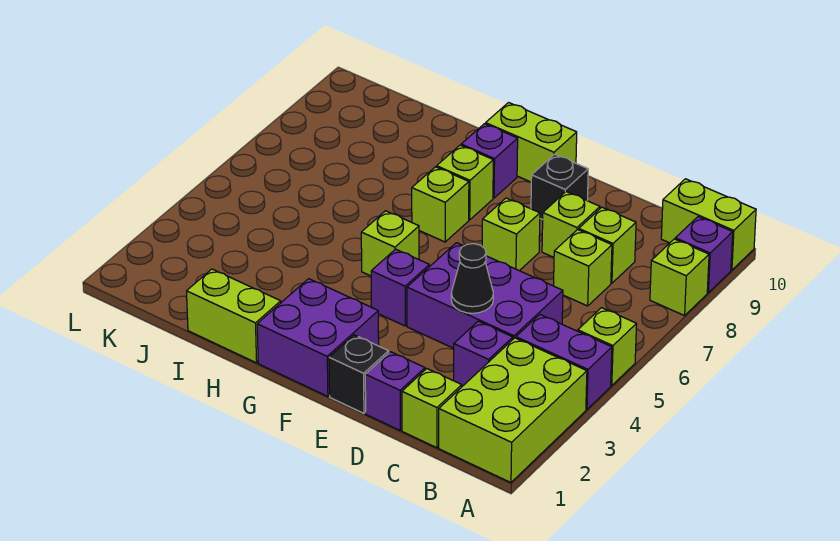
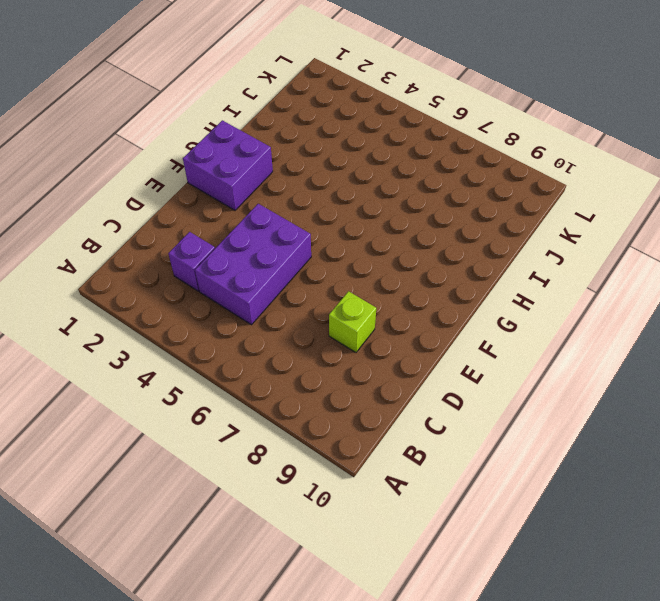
none -> lime brick A1:B3 level 1
none -> purple brick A4:B4 level 1
none -> lime brick A5 level 1

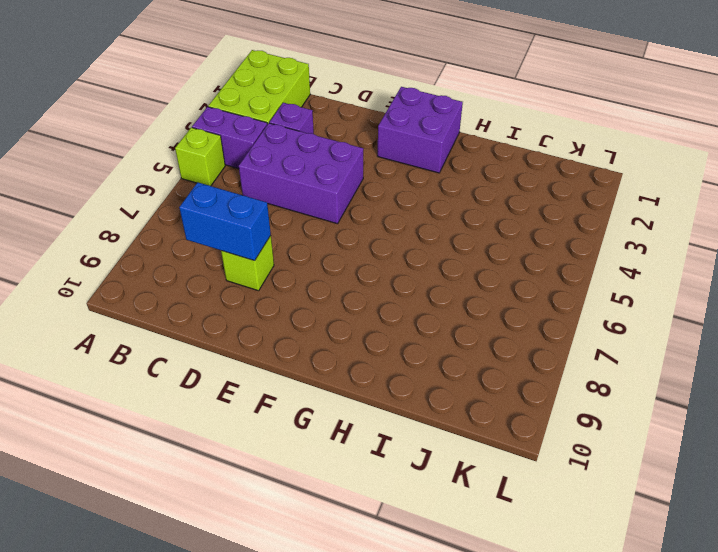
blue brick C8:D8 level 2 -> none
none -> lime brick A8 level 1
none -> purple brick A9 level 1
none -> lime brick A10:B10 level 1

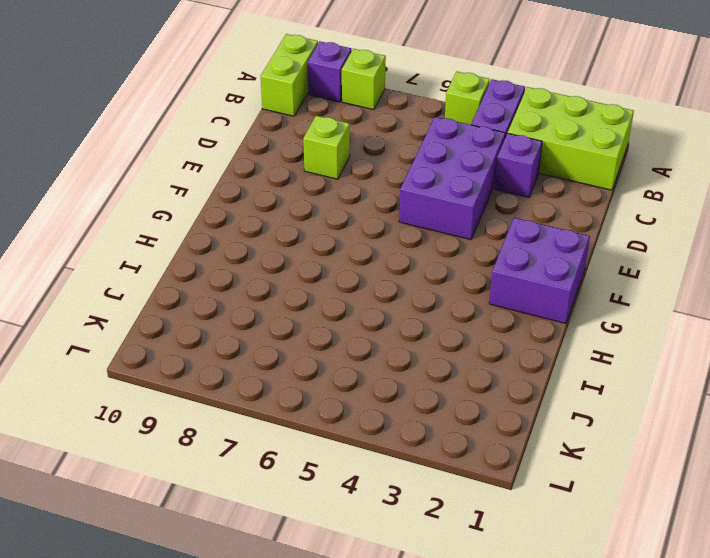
none -> lime brick C1 level 1
none -> lime brick C7 level 1
none -> lime brick C8 level 1

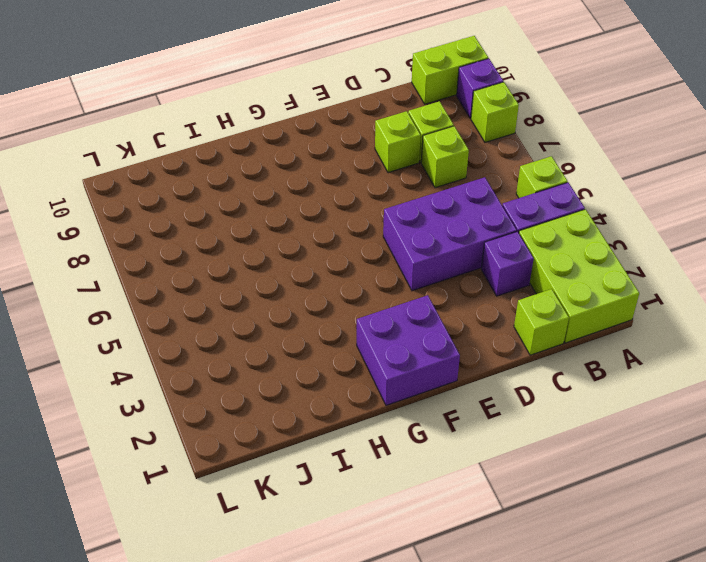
none -> purple brick D1 level 1
none -> black brick E1 level 1
none -> lime brick E7 level 1

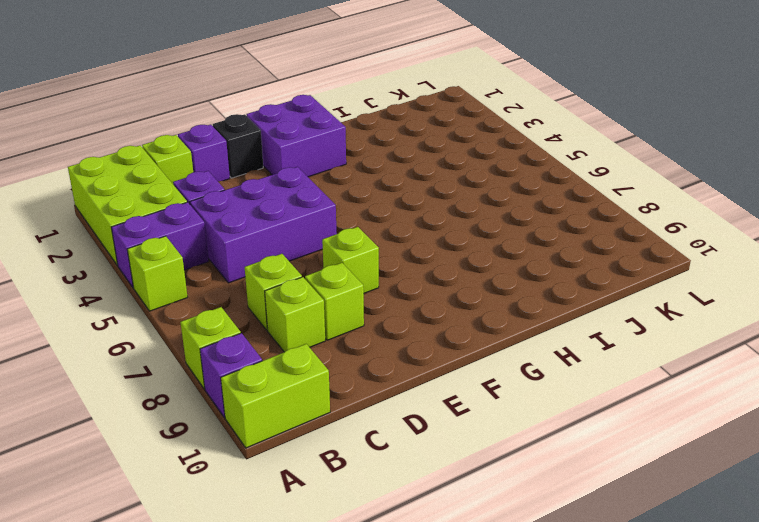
none -> black brick E9 level 1
none -> purple brick F4 level 1
none -> lime brick F10:G10 level 1

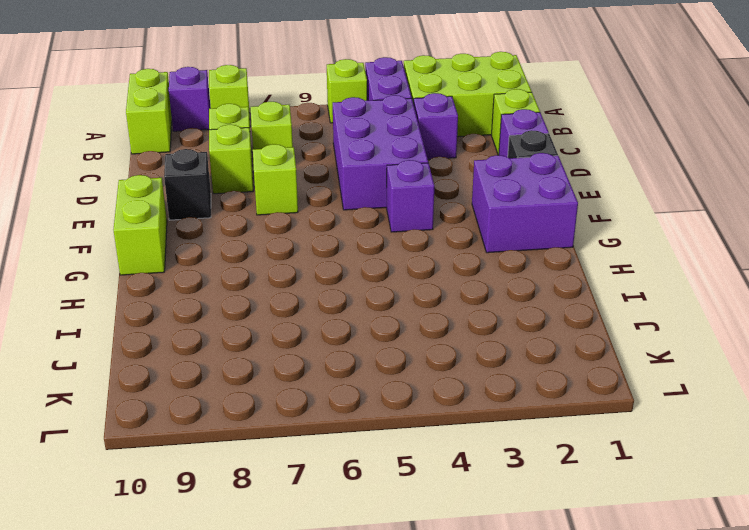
none -> lime brick G5 level 1
none -> lime brick G7 level 1
none -> lime brick G8 level 1

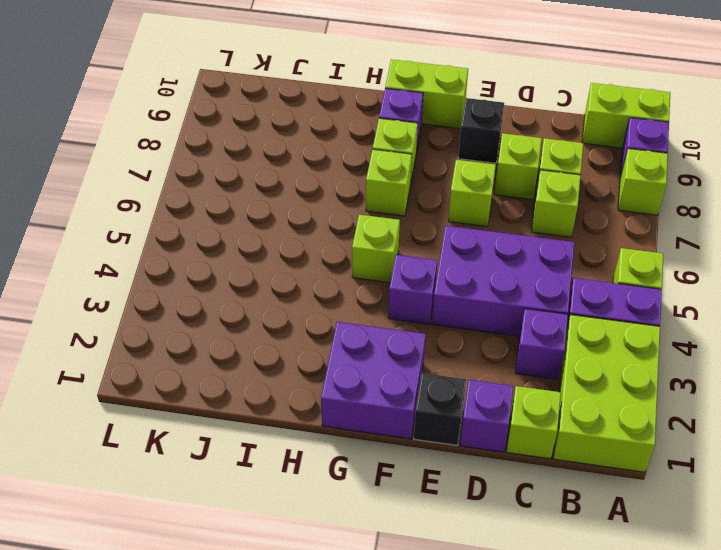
none -> lime brick H1:I1 level 1
none -> black cone D4 level 2

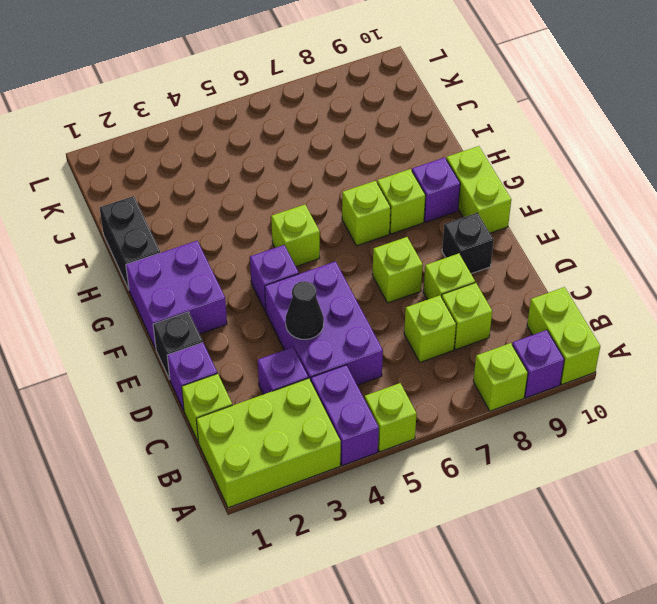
black brick H1:I1 level 1 -> lime brick H1:I1 level 1

